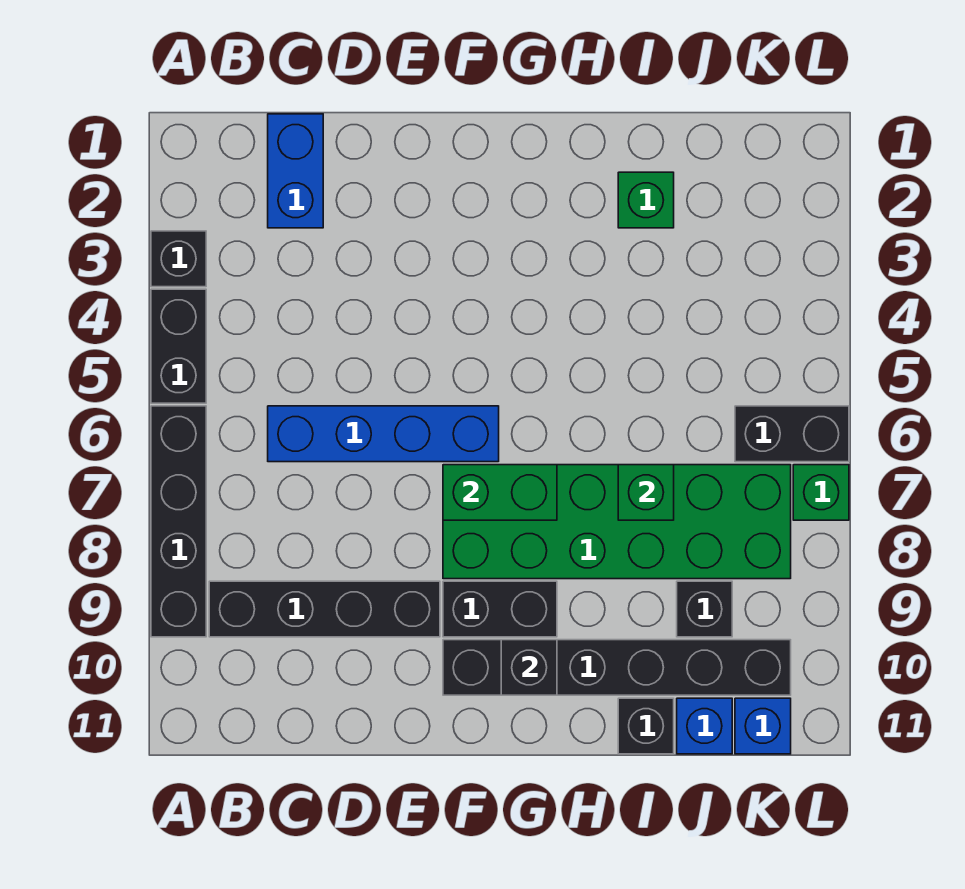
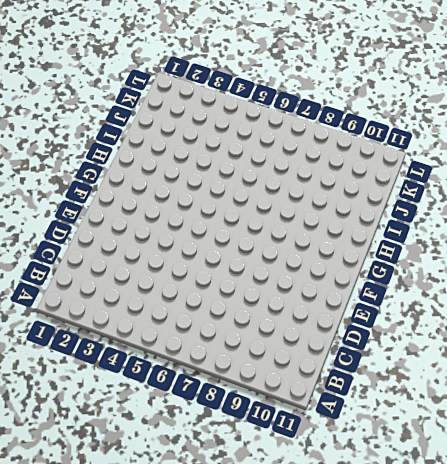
none -> black brick A3 level 1
none -> black brick A4:A5 level 1
none -> black brick A6:A9 level 1

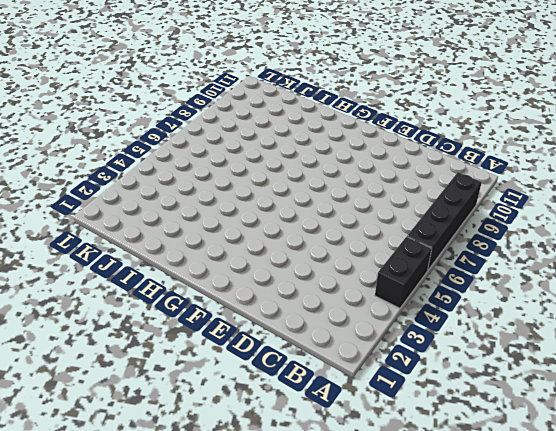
none -> black brick A3 level 1
none -> black brick B9:E9 level 1
none -> blue brick C1:C2 level 1

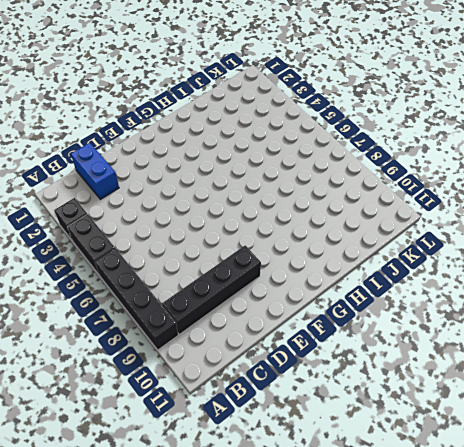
none -> blue brick C6:F6 level 1
none -> green brick F7:K8 level 1
none -> black brick F9:G9 level 1

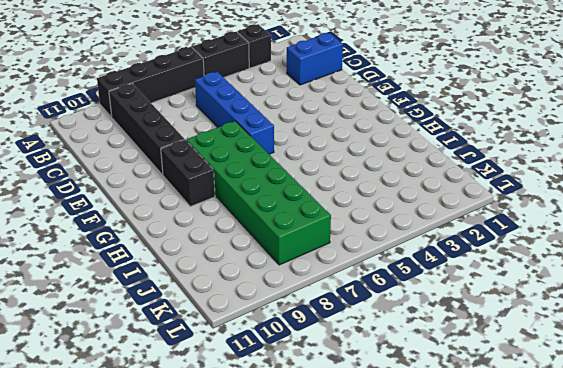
none -> black brick F10:K10 level 1
none -> green brick I2 level 1
none -> black brick I11 level 1

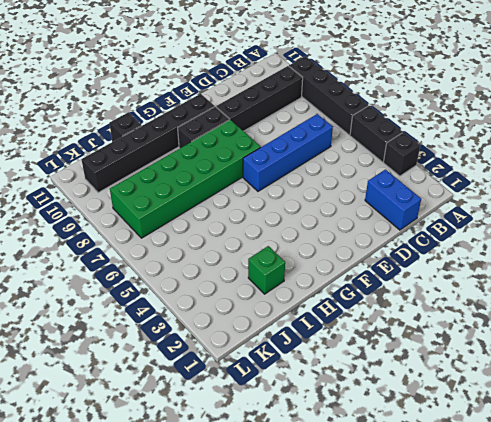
none -> black brick J9 level 1
none -> blue brick J11 level 1
none -> black brick K6:L6 level 1

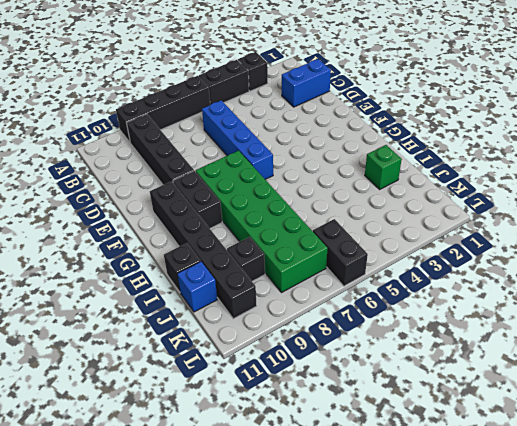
none -> blue brick K11 level 1
none -> green brick L7 level 1
none -> green brick F7:G7 level 2

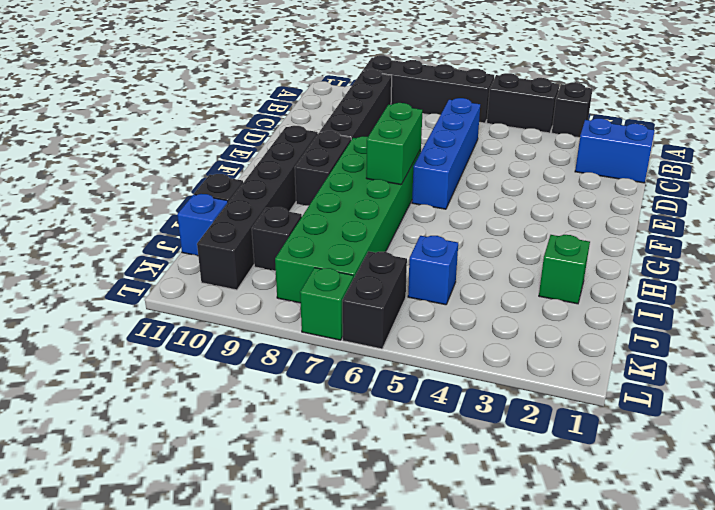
blue brick J5 level 1 -> blue brick K11 level 1
none -> black brick G10 level 2
none -> green brick I7 level 2

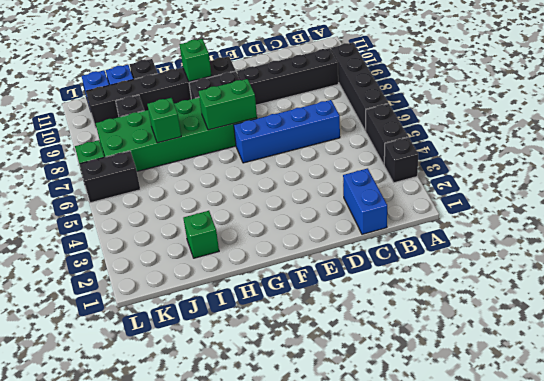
green brick G10 level 2 -> black brick G10 level 2

